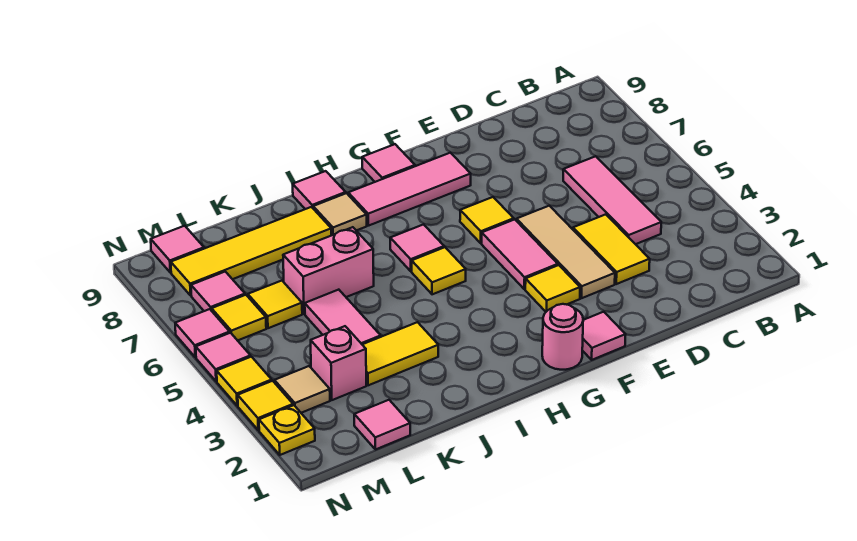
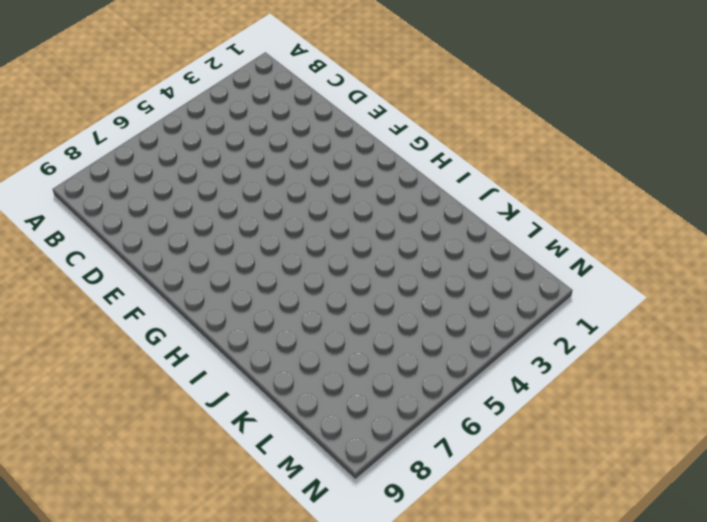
none -> pink tile C4:C6 level 1
none -> yellow tile D3:D4 level 1
none -> tan tile E3:E5 level 1
none -> pink tile F1 level 1

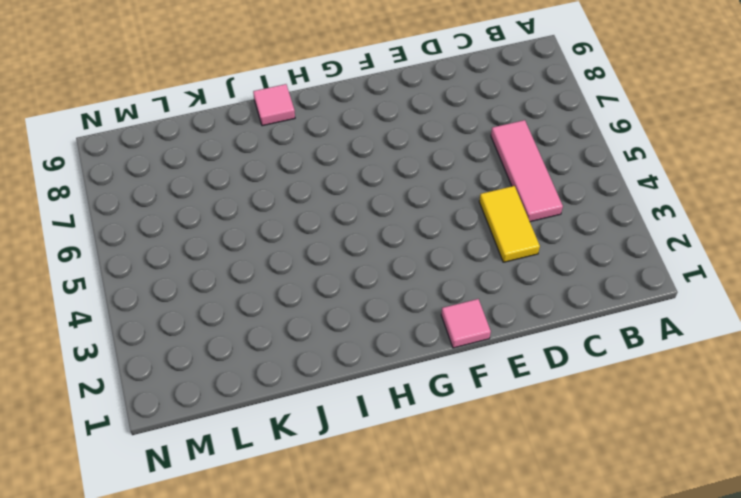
none -> tan tile E3:E5 level 1
none -> yellow tile F3 level 1
none -> pink tile F4:F5 level 1
none -> yellow tile F6 level 1

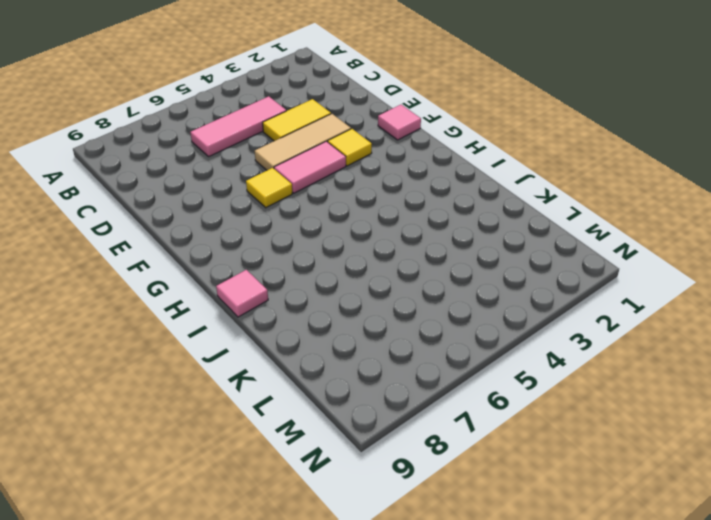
none -> pink tile F8:H8 level 1
none -> pink round brick G1 level 1
none -> pink tile G9 level 1
none -> yellow tile H5 level 1

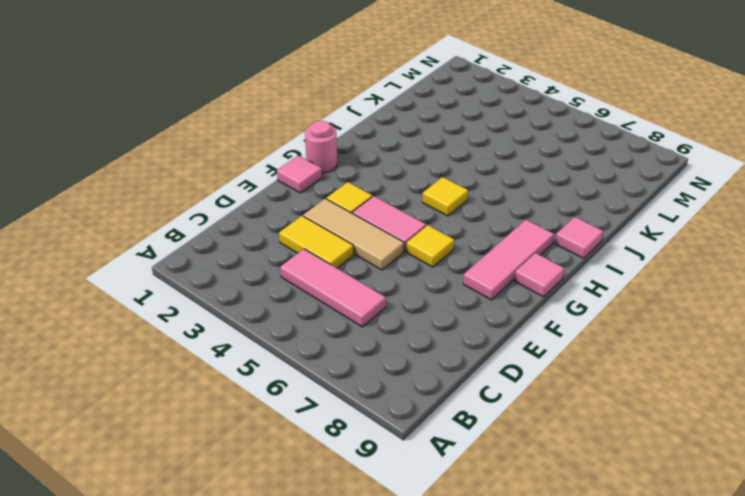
none -> pink tile H6 level 1
none -> tan tile I8 level 1
none -> yellow tile J3:K3 level 1
none -> pink brick J6:K6 level 1

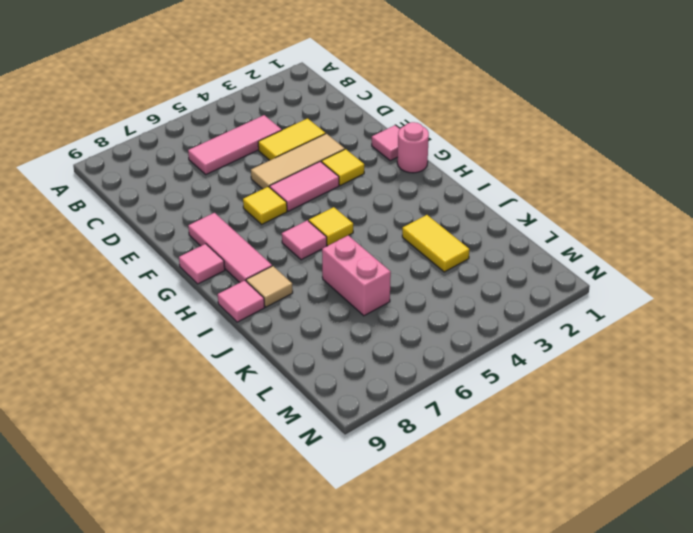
none -> yellow tile J8:M8 level 1
none -> pink tile K4:K5 level 1
none -> pink tile L1 level 1
none -> pink brick L3 level 1

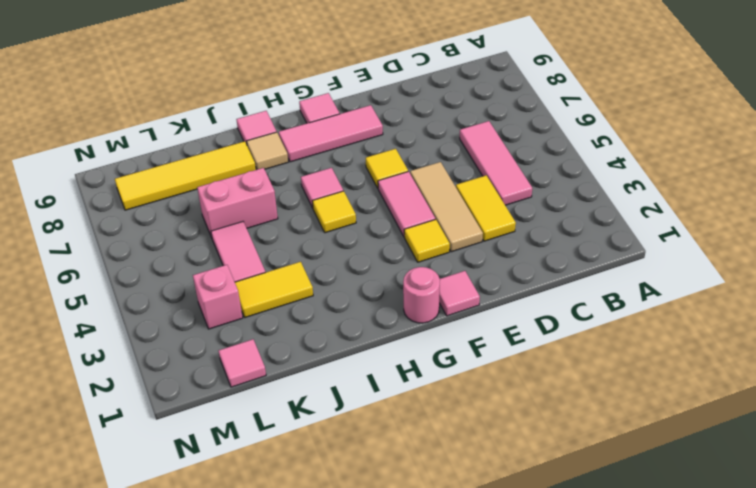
none -> yellow tile L6 level 1
none -> tan tile M3 level 1
none -> yellow tile M6 level 1
none -> pink tile M7 level 1

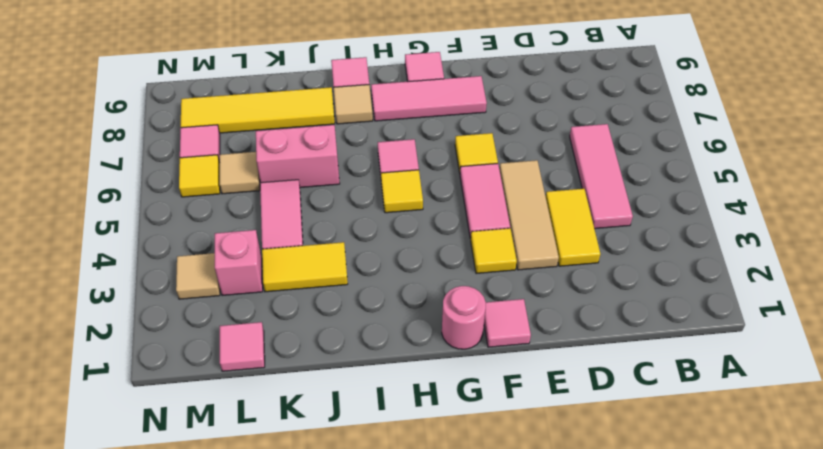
tan tile L6 level 1 -> yellow tile L6 level 1
none -> pink tile M9 level 1
none -> yellow plate N2 level 1
none -> yellow tile N3 level 1
none -> yellow tile N4 level 1

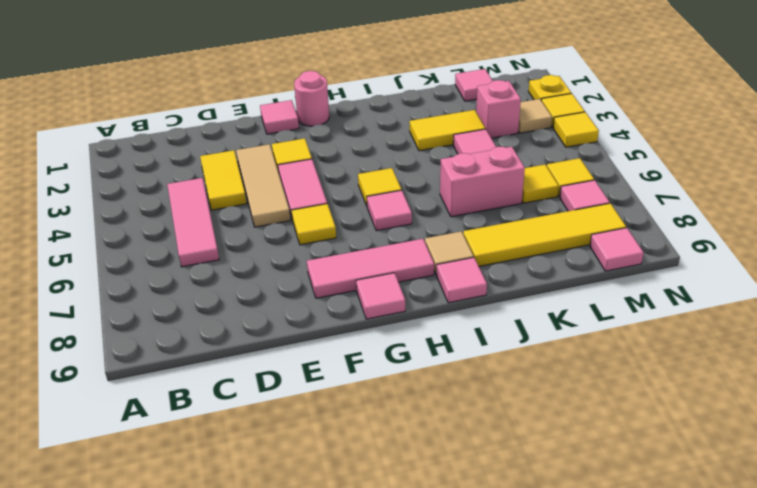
none -> pink tile N5 level 1
none -> pink tile N6 level 1

